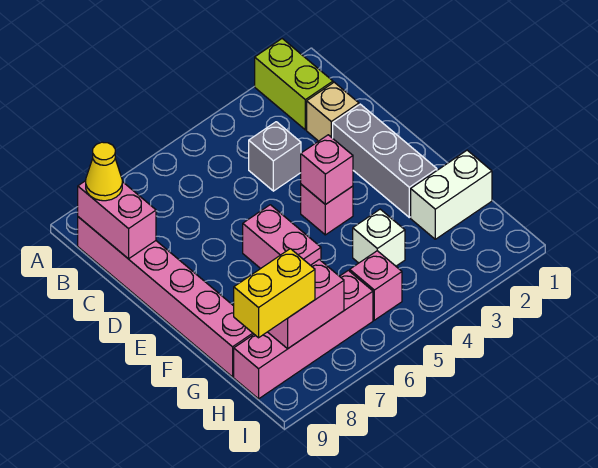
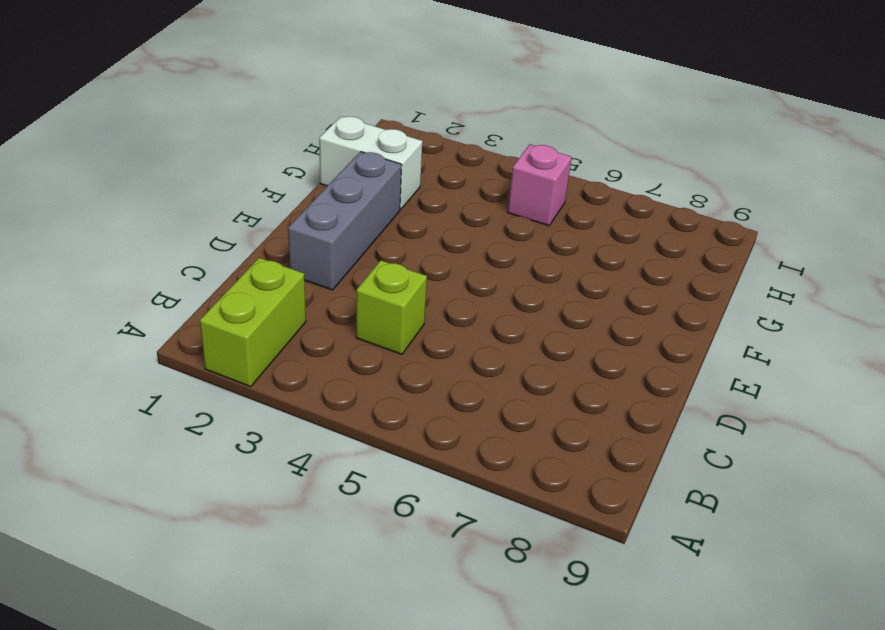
lime brick C4 level 1 -> grey brick C4 level 1
none -> pink brick B9:G9 level 1
none -> tan brick C2 level 1
none -> pink brick E4 level 1

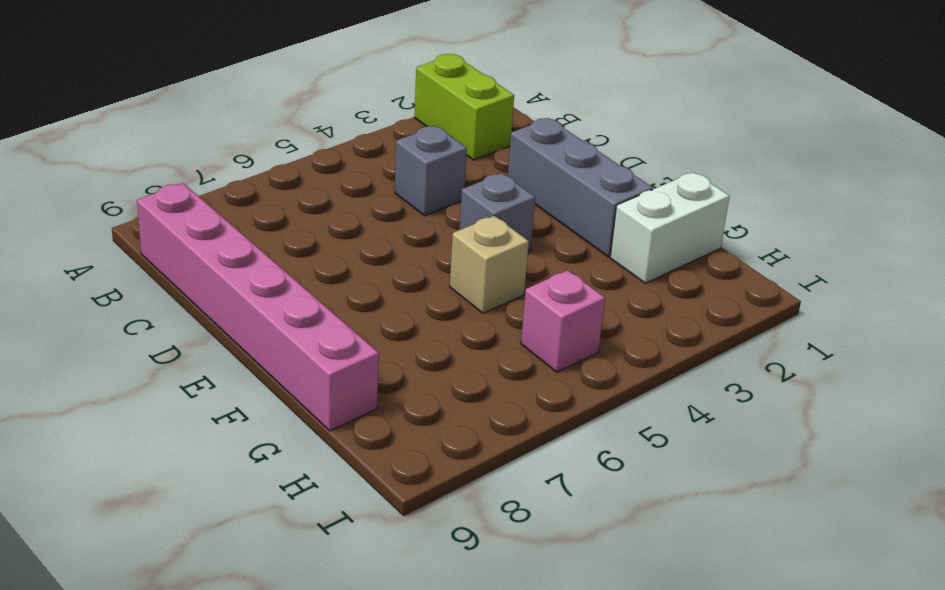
grey brick E4 level 1 -> pink brick E4 level 1
tan brick F5 level 1 -> tan brick C2 level 1
none -> pink brick E6:F6 level 1
none -> white brick G4 level 1
none -> pink brick H6:H9 level 1

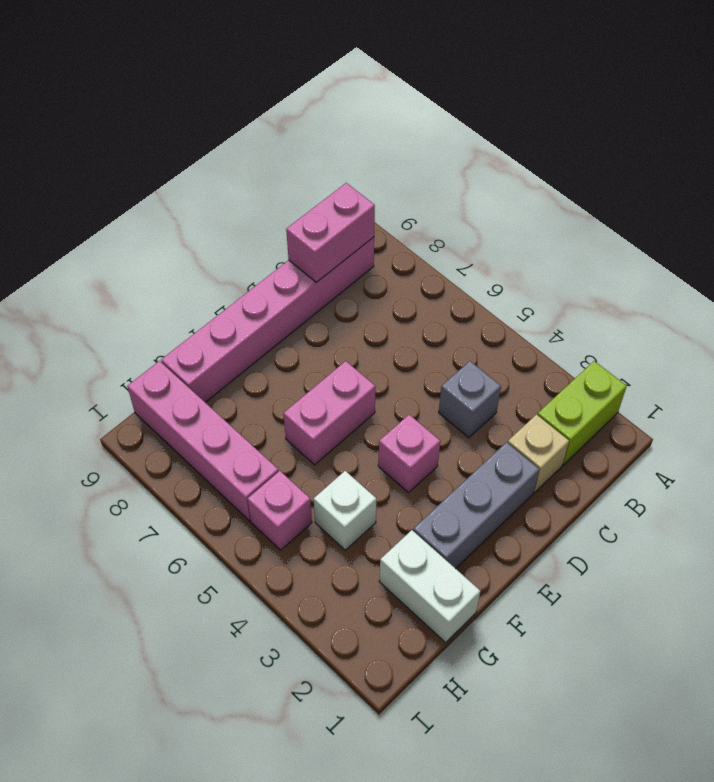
none -> pink brick E4 level 2
none -> pink brick H7:H8 level 2
none -> yellow cone B9 level 3

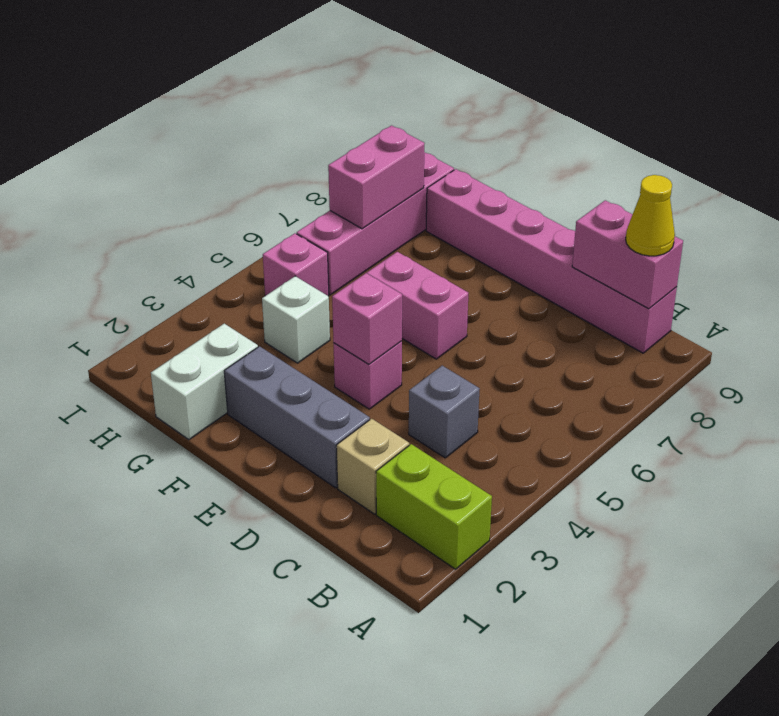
none -> yellow brick H8:H9 level 3

